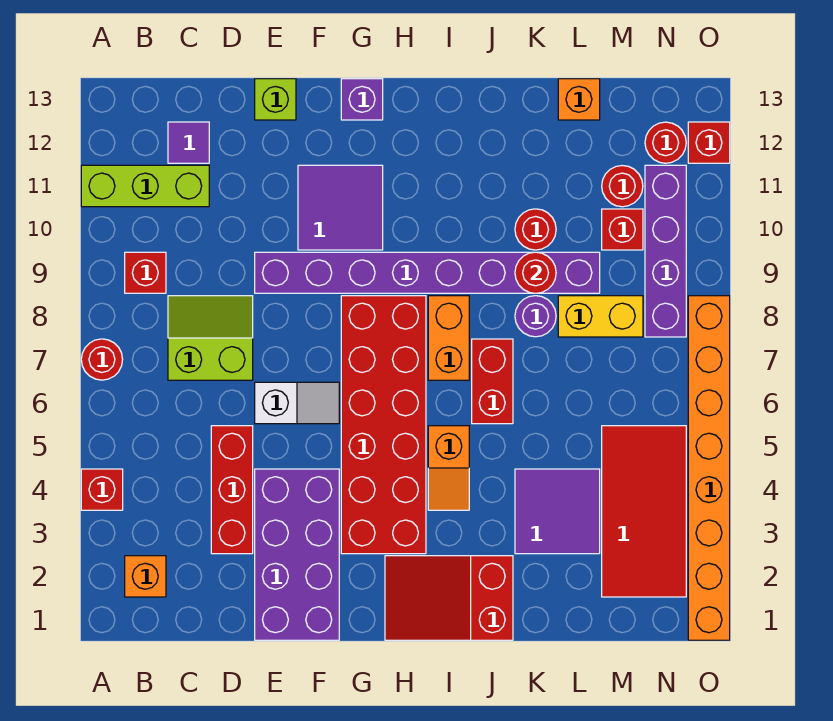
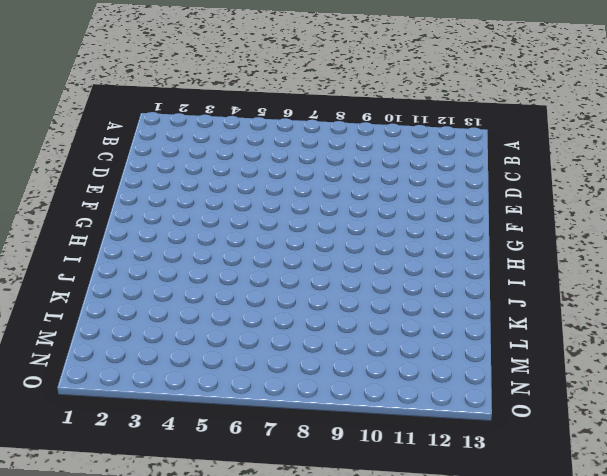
none -> red brick A4 level 1
none -> red round brick A7 level 1
none -> lime brick A11:C11 level 1
none -> orange brick B2 level 1

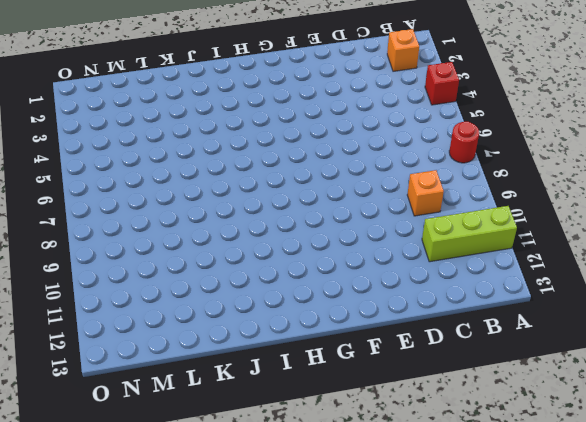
orange brick C9 level 1 -> orange brick L13 level 1
none -> red brick B9 level 1
none -> lime slope C7:D8 level 1 top 7
none -> purple tile C12 level 1
none -> red brick D3:D5 level 1

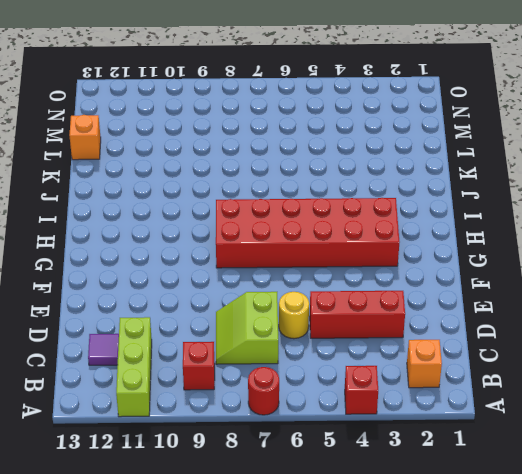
yellow round brick D6 level 1 -> none
none -> purple brick E1:F4 level 1
none -> white slope E6:F6 level 1 top E
none -> purple brick E9:L9 level 1
none -> lime brick E13 level 1

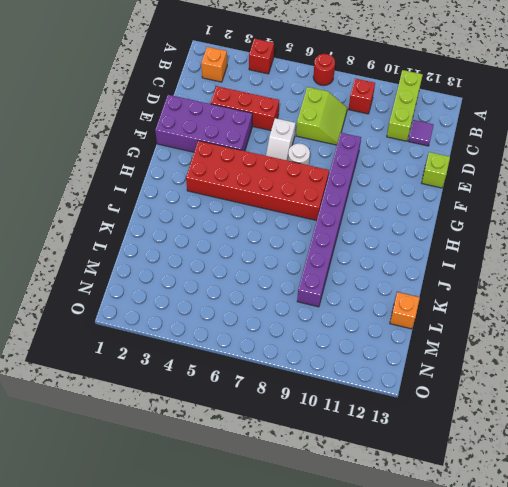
white round brick F7 level 1 -> none
none -> purple tile F10:G11 level 1
none -> purple brick G13 level 1
none -> red slope H1:J2 level 1 top J
none -> orange slope I4:I5 level 1 top 5

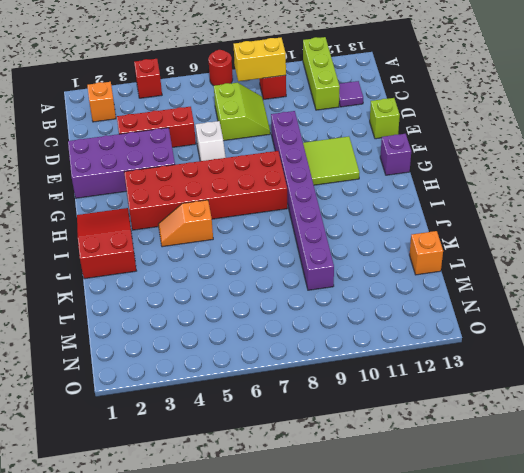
yellow brick B8:B9 level 2 -> yellow brick L8:M8 level 1
lime tile F10:G11 level 1 -> purple tile F10:G11 level 1
none -> orange brick I7:I8 level 1
none -> red brick J6:J7 level 1
none -> purple tile K3:L4 level 1
none -> purple round brick K8 level 1

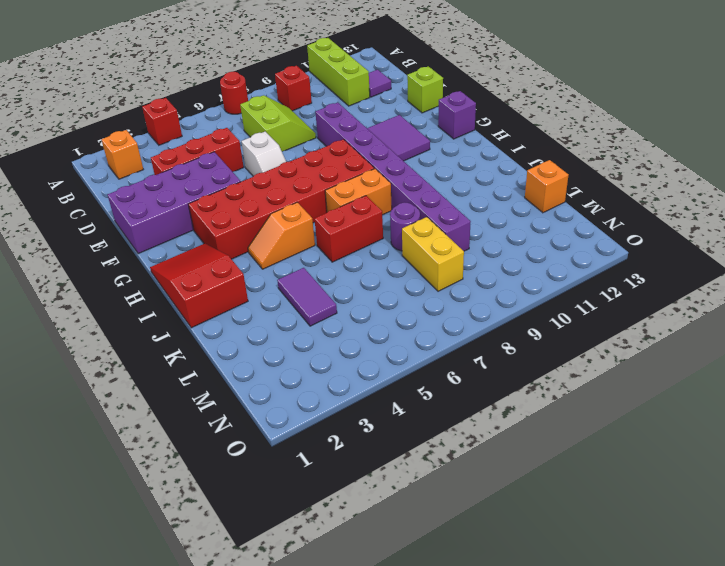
purple tile K4:L4 level 1 -> purple tile K3:L4 level 1
none -> red round brick K10 level 1
none -> red tile M2:N5 level 1
none -> red brick M10 level 1
none -> red round brick M11 level 1

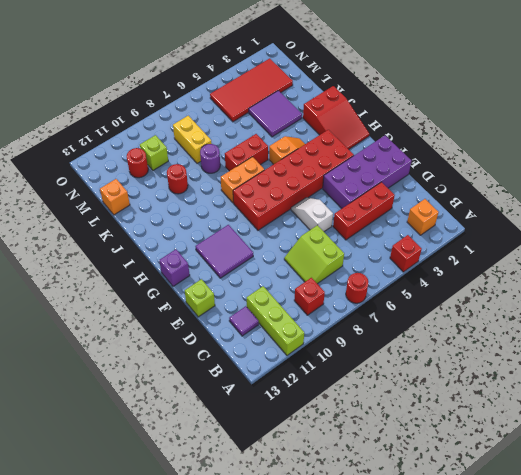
lime brick M10 level 1 -> red brick M10 level 1
none -> purple brick E9:L9 level 1
none -> purple brick N8:N11 level 1
none -> red round brick N12 level 1
none -> orange brick O1:O8 level 1

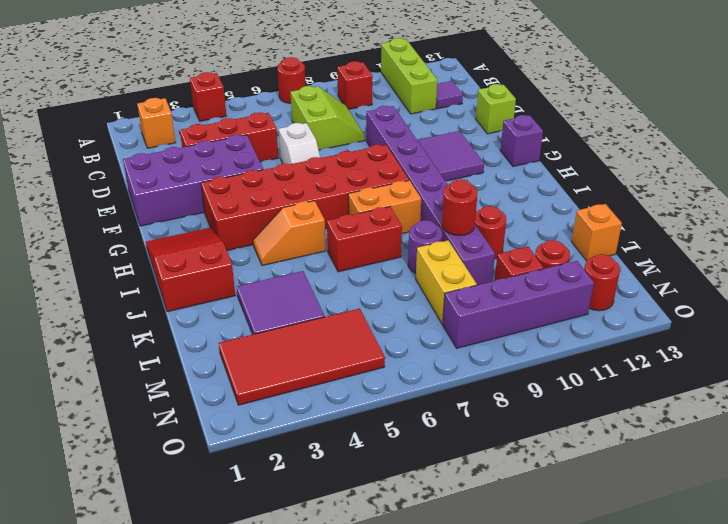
none -> orange brick O1:O8 level 1
none -> red brick O12 level 1

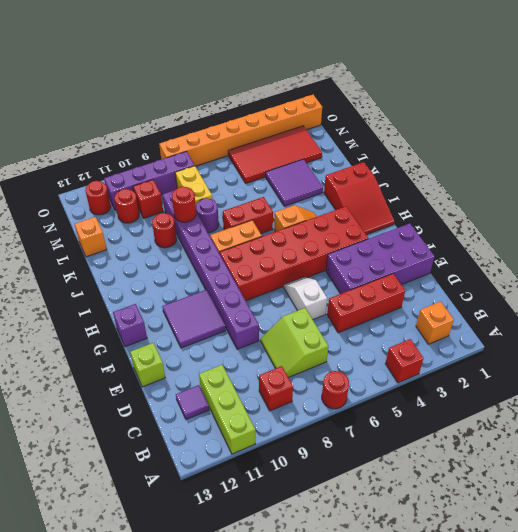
none -> red brick O12 level 1

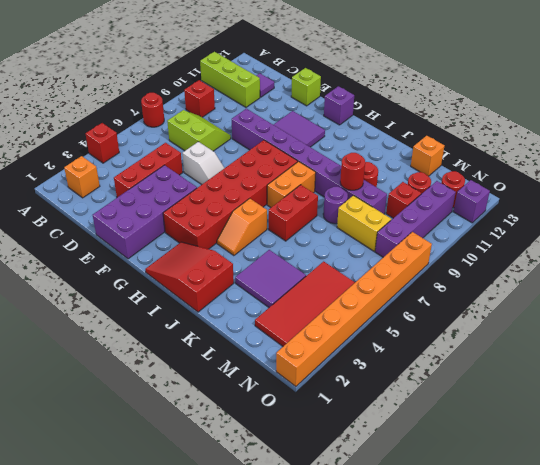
purple brick O12 level 1 -> red brick O12 level 1

